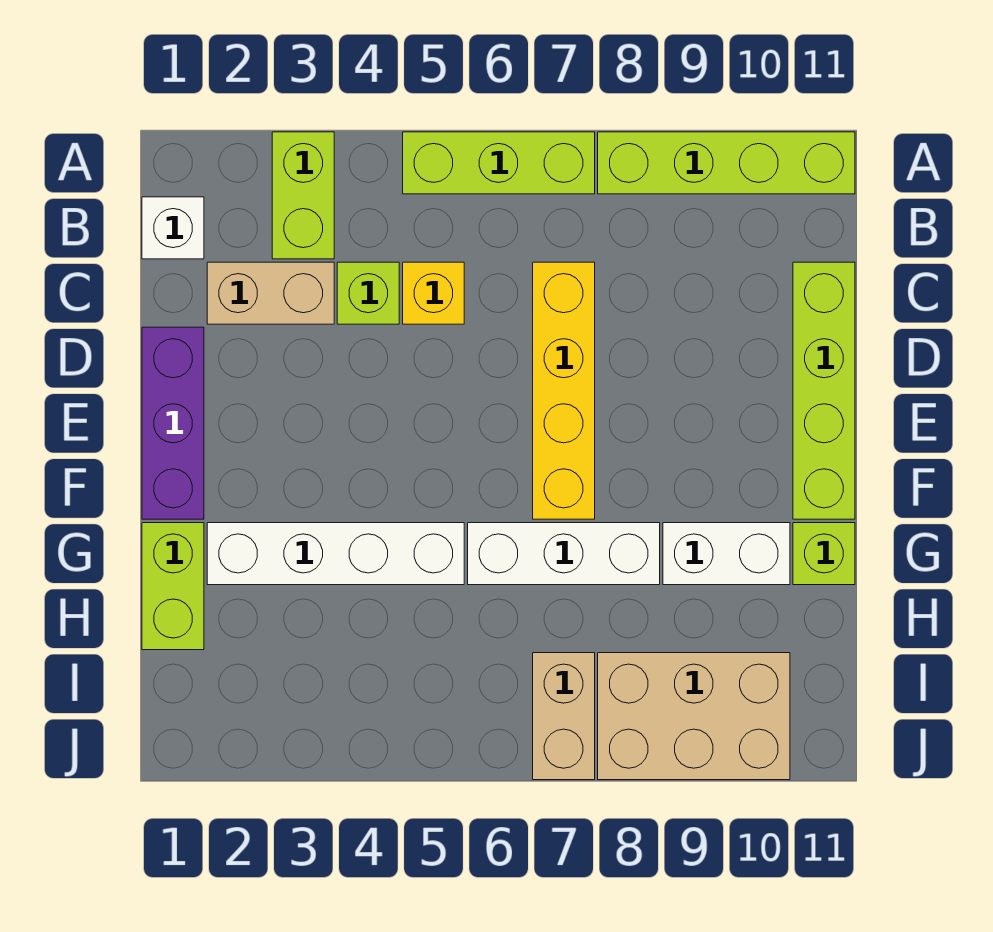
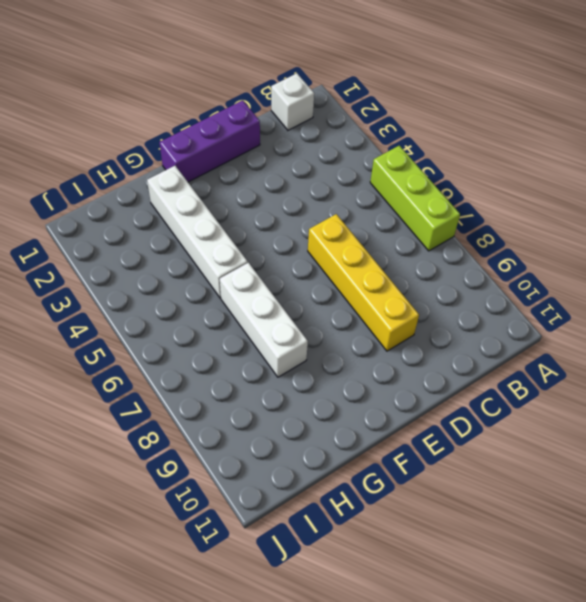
yellow brick D6:D9 level 1 -> yellow brick C7:F7 level 1
none -> lime brick A3:B3 level 1
none -> lime brick A8:A11 level 1
none -> tan brick C2:C3 level 1

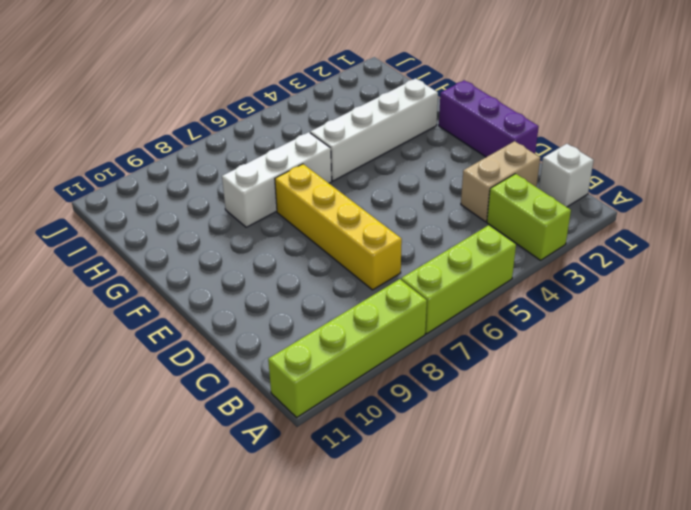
none -> lime brick C4 level 1
none -> yellow brick C5 level 1
none -> lime brick C11:F11 level 1

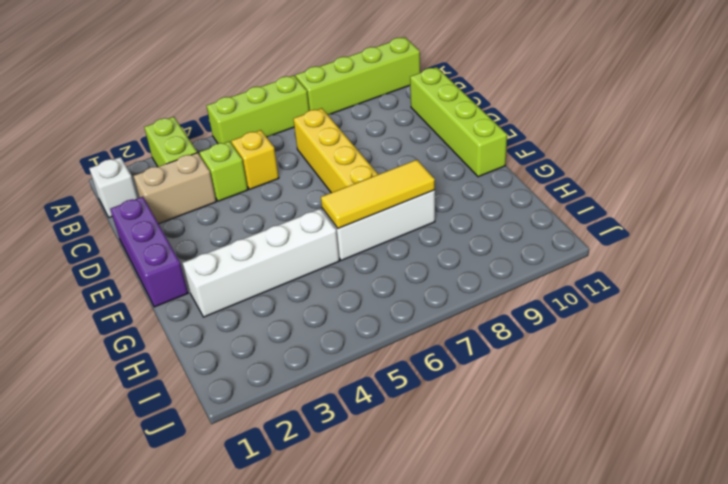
yellow tile G6:G8 level 2 -> none
none -> lime brick G1:H1 level 1
none -> white brick G9:G10 level 1
none -> lime brick G11 level 1

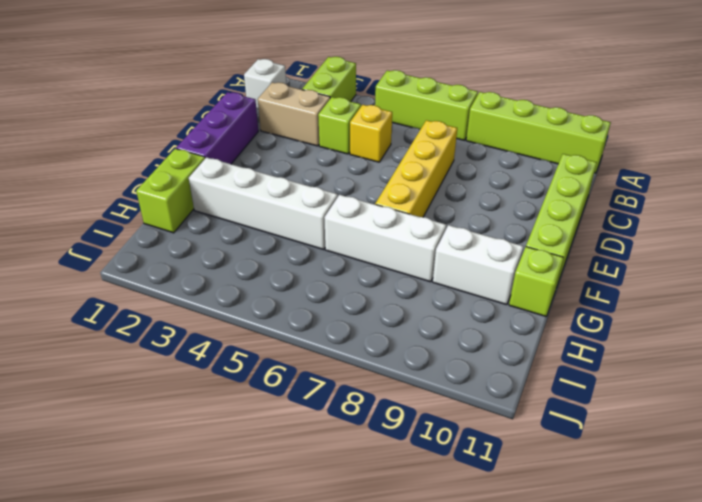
none -> tan brick I7:J7 level 1
none -> tan brick I8:J10 level 1

